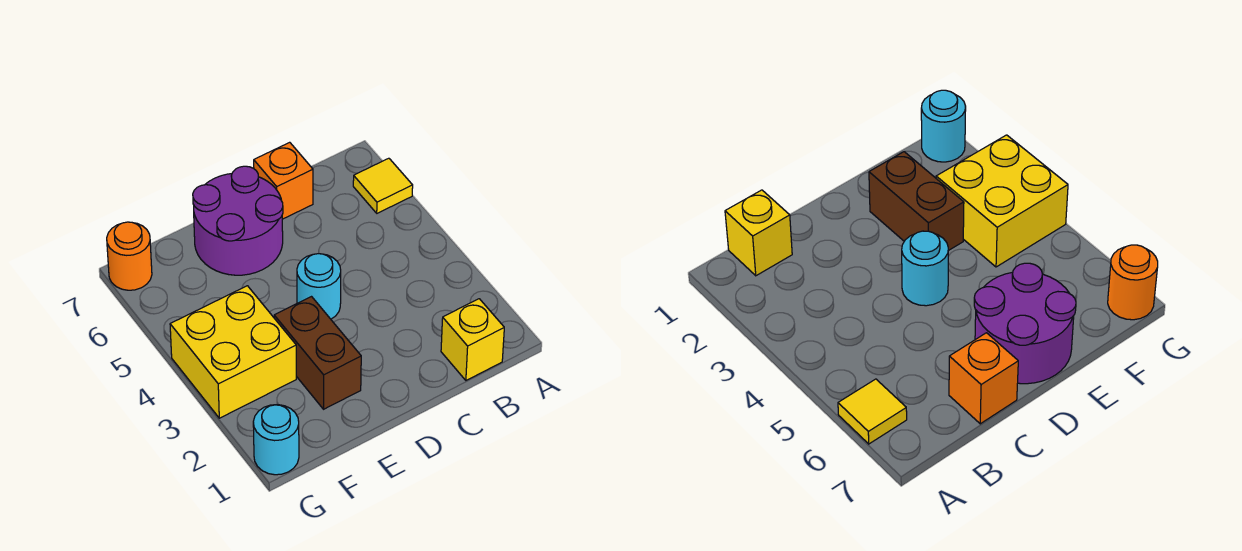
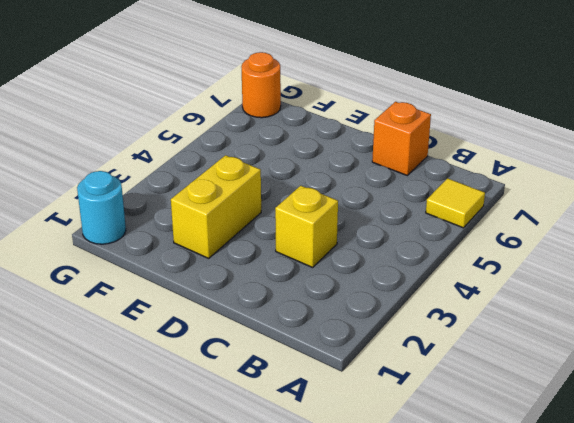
yellow brick C3 level 1 -> yellow brick B1 level 1
yellow brick E2:E3 level 1 -> brown brick E2:E3 level 1
none -> cyan round brick D4 level 1
none -> purple round brick D6:E7 level 1

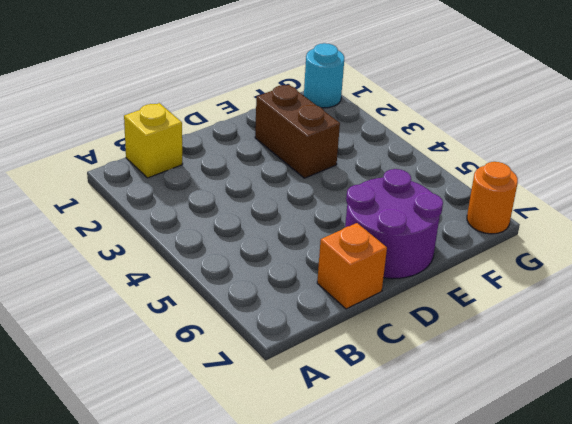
none -> yellow tile A6 level 1
none -> cyan round brick D4 level 1

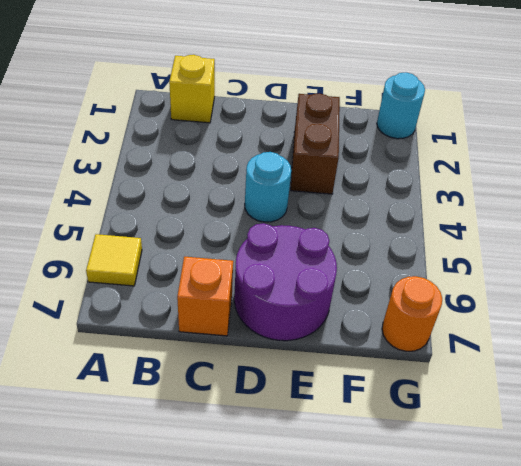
none -> yellow brick F3:G4 level 1

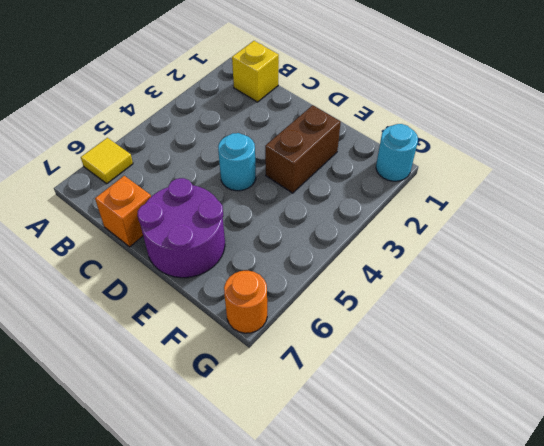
none -> yellow brick F3:G4 level 1

